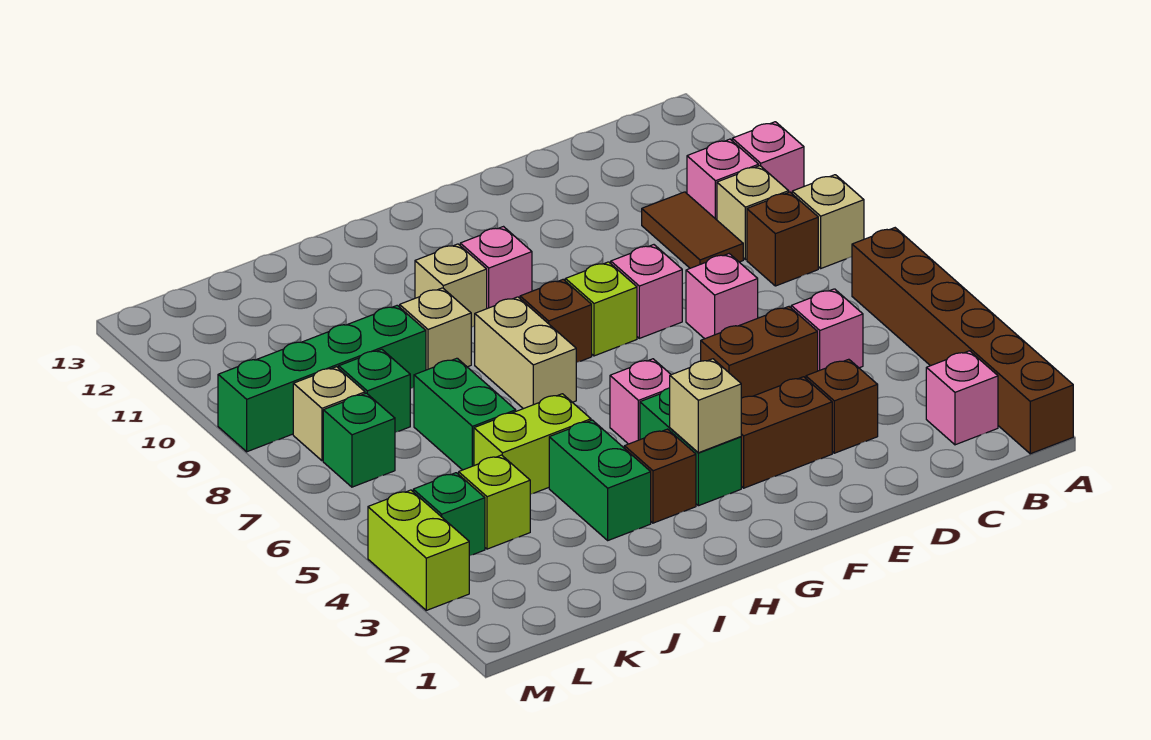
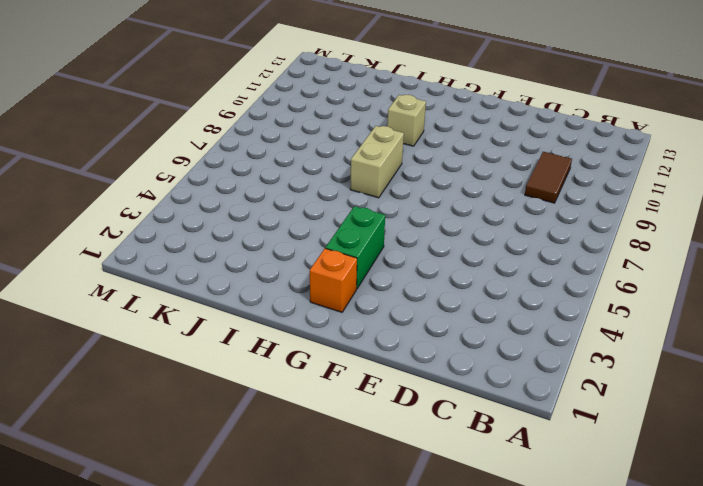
orange brick G2 level 1 -> none
none -> brown brick A1:A6 level 1
none -> tan brick A8 level 1
none -> pink brick A10 level 1
none -> pink brick B2 level 1

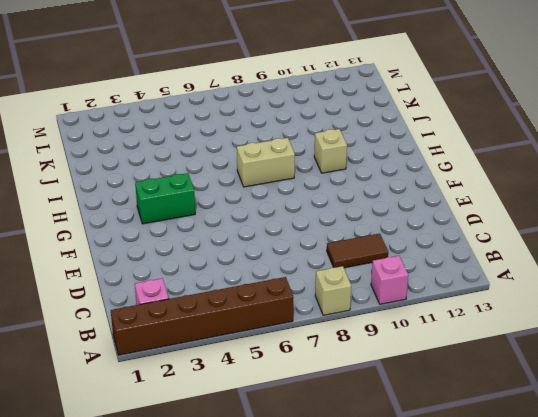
none -> brown brick B8 level 1
none -> tan brick B9 level 1
none -> pink brick B10 level 1
none -> pink brick C5 level 1

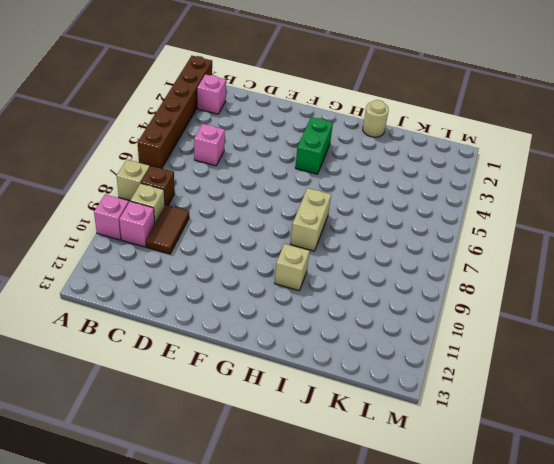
tan round brick I1 level 1 -> none
none -> brown brick D3 level 1
none -> brown brick D5:E5 level 1
none -> pink brick D7 level 1
none -> brown brick E3:F3 level 1

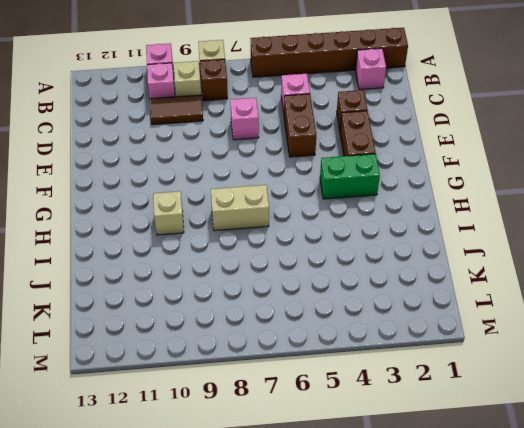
none -> pink brick E8 level 1
none -> lime brick F8 level 1
none -> pink brick G5 level 1
none -> brown brick G8 level 1

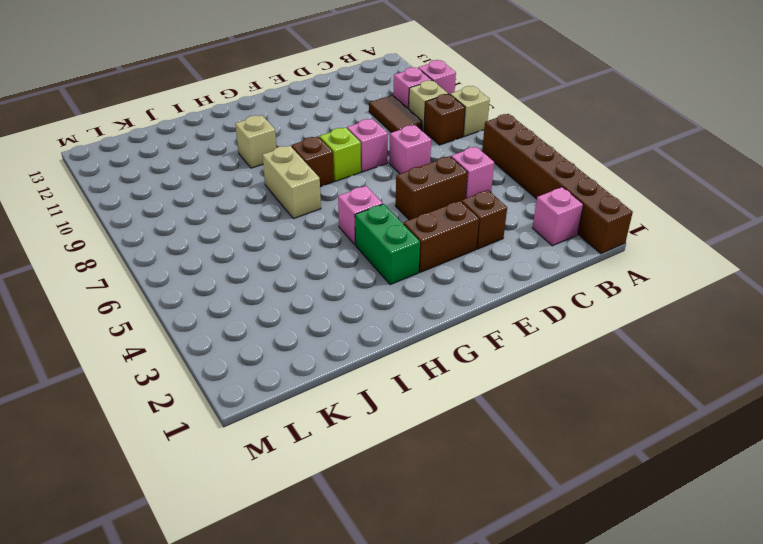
none -> pink brick G10 level 1
none -> brown brick H3 level 1
none -> green brick I3:I4 level 1
none -> lime brick I5:J5 level 1

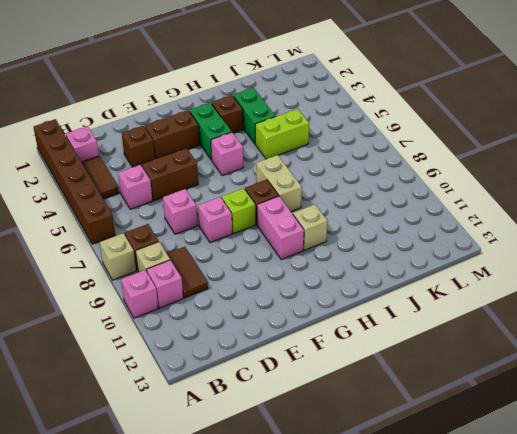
brown tile B3:B4 level 1 -> none
pink brick G9:G10 level 1 -> pink brick G10 level 1
none -> tan brick I9 level 1
none -> green brick J6:J7 level 1
none -> green brick J9:M9 level 1
none -> lime brick K4 level 1

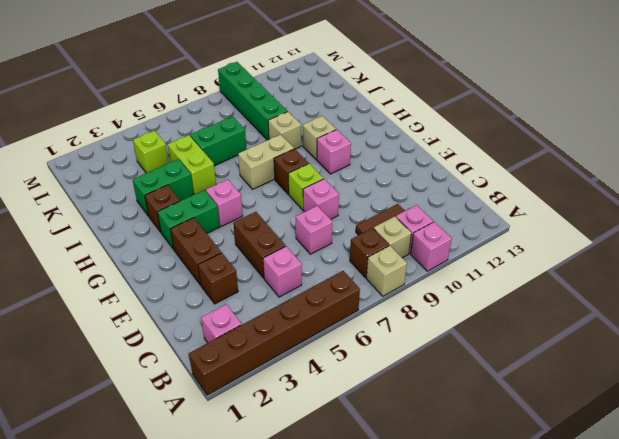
none -> green brick K8 level 1
none -> green brick L4 level 1
none -> green brick L7 level 1
none -> tan brick L8 level 1

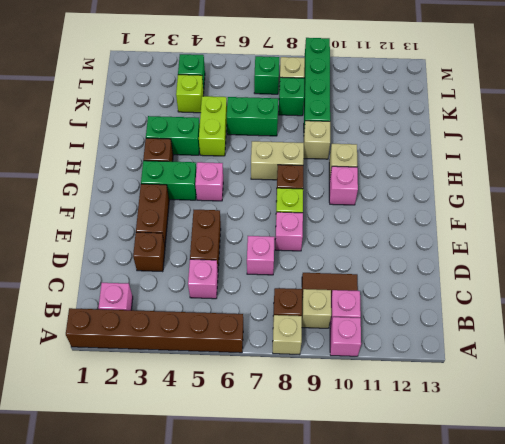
none -> lime brick M3:M4 level 1
none -> tan brick G3 level 2

